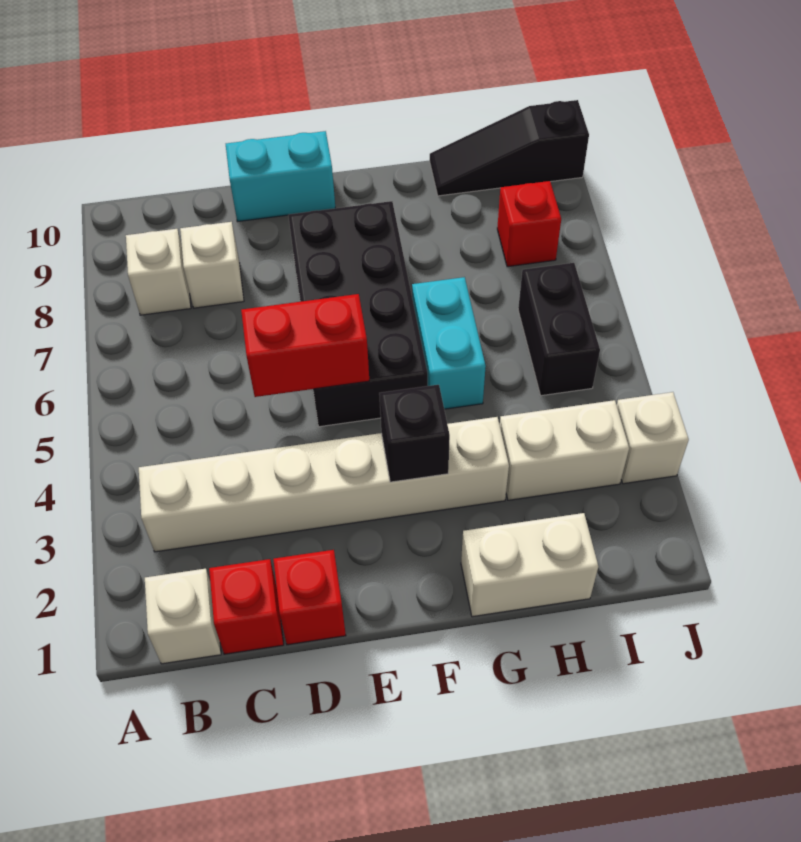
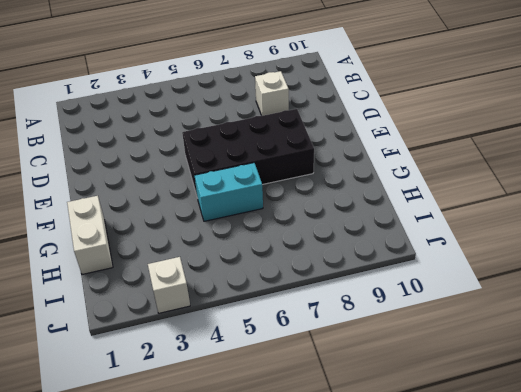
none -> white brick B1 level 1
none -> white brick B3:G3 level 1
none -> white brick B8 level 1

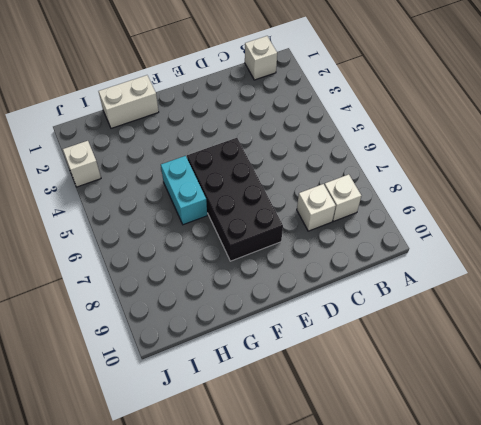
none -> white brick B3:G3 level 1
none -> red brick C1 level 1
none -> red brick D1 level 1

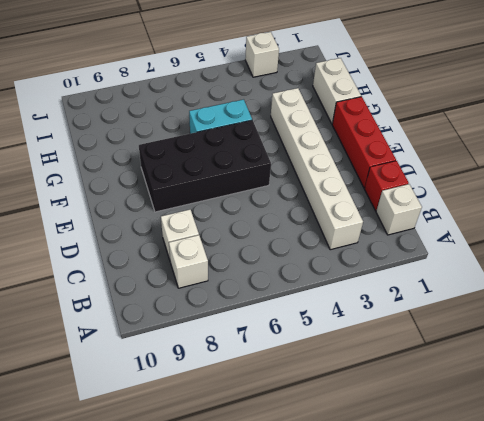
red brick D1:F1 level 1 -> red brick D1 level 1
none -> cyan brick D10:E10 level 1
none -> white brick H3:I3 level 1
none -> black slope H10:J10 level 1 top J

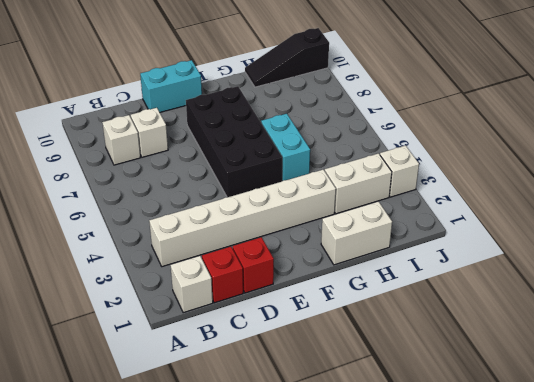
none -> black brick I5:I6 level 1
none -> red brick I8 level 1
none -> red brick D5:E5 level 2

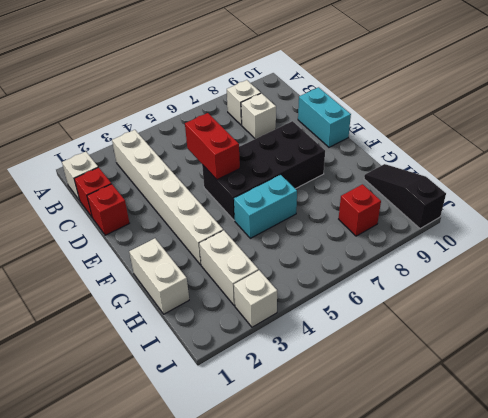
none -> black brick I5:I6 level 1
none -> black brick F3 level 2

